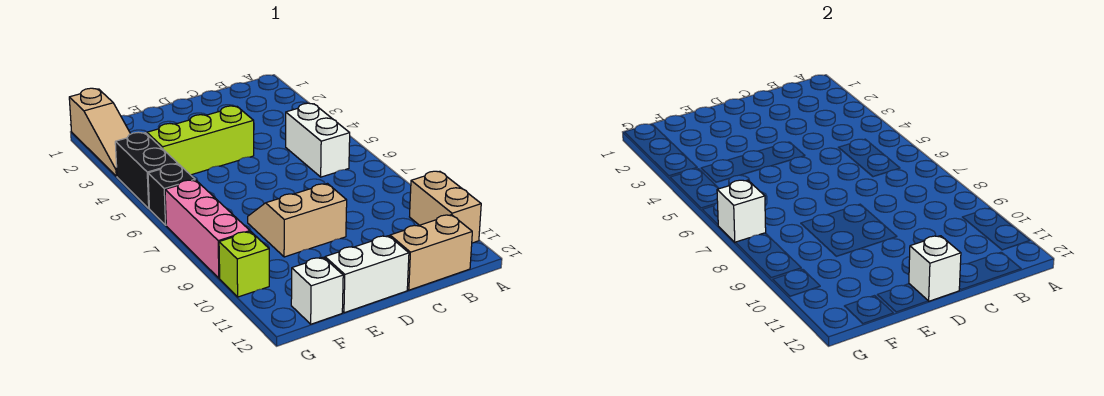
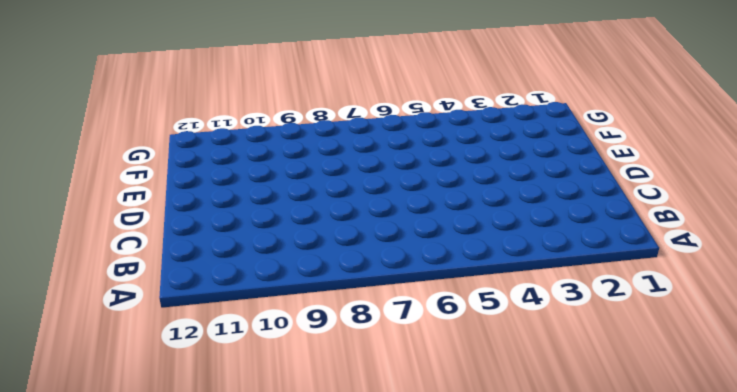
none -> tan brick A10:A11 level 1
none -> white brick B5:B6 level 1
none -> tan brick B12:C12 level 1

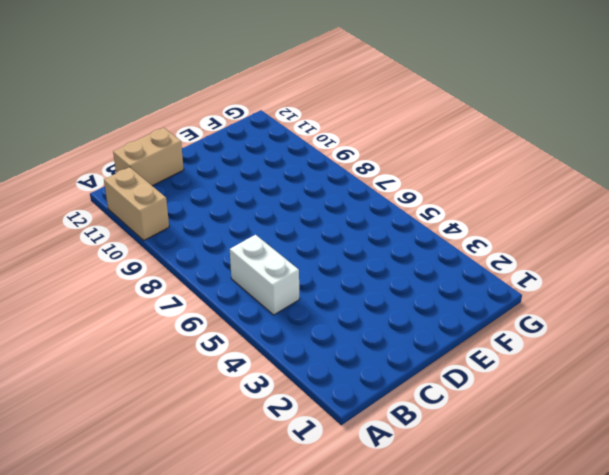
none -> lime brick D4:F4 level 1
none -> tan slope D8:E9 level 1 top 9
none -> white brick D12:E12 level 1

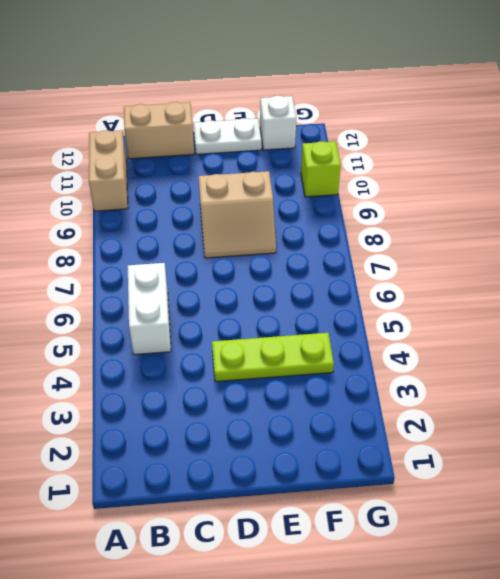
lime plate D4:F4 level 1 -> lime brick D4:F4 level 1
white plate D12:E12 level 1 -> white brick D12:E12 level 1
none -> tan slope G1:G3 level 1 top 1
none -> black brick G4:G5 level 1
none -> black brick G6 level 1

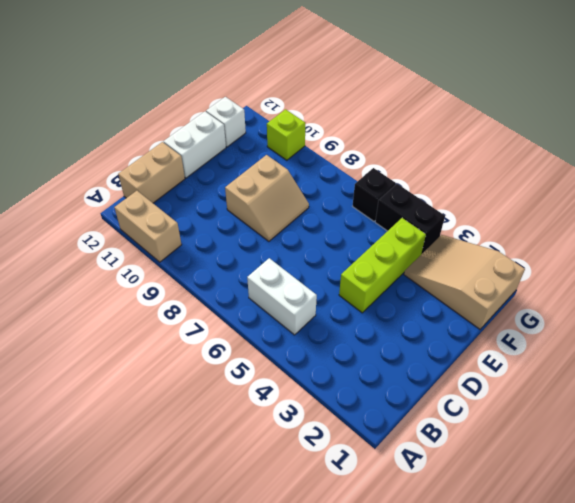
tan slope F1:G3 level 1 top 1 -> tan slope G1:G3 level 1 top 1
none -> pink brick G7:G9 level 1
none -> white brick D12 level 2
none -> white brick G7 level 2

